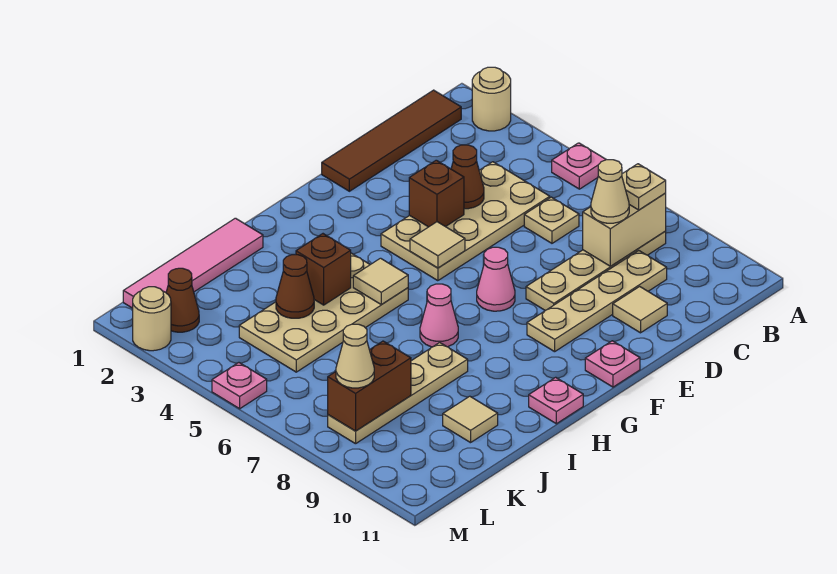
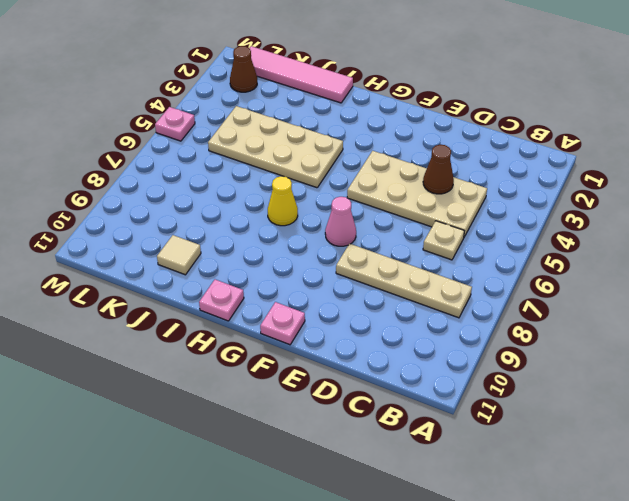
yellow cone H7 level 1 -> pink cone H7 level 1
none -> tan round brick A2 level 1
none -> pink plate A5 level 1
none -> brown tile B1:E1 level 1
none -> tan plate C9:F9 level 1

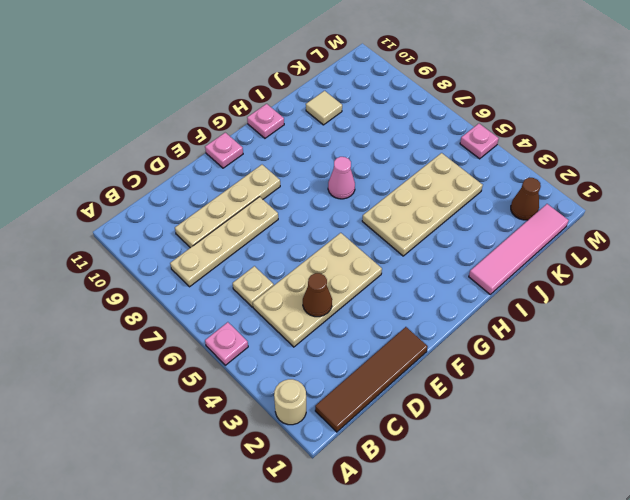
none -> tan tile D10 level 1
none -> pink cone F7 level 1
none -> tan plate I8:L8 level 1
none -> tan round brick M2 level 1

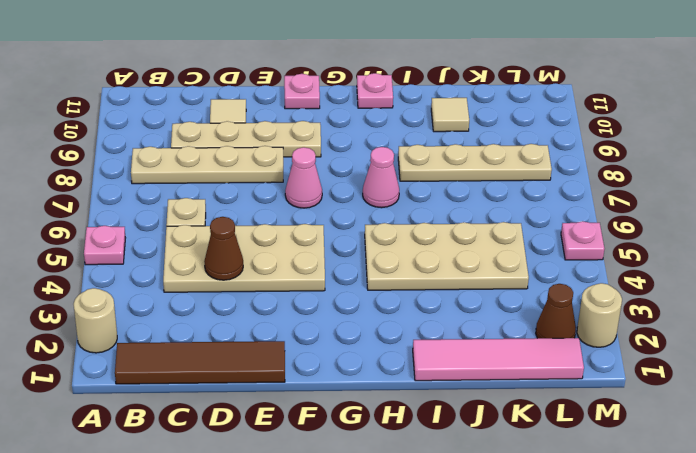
none -> tan brick B8:C8 level 2
none -> brown brick E4 level 2
none -> tan tile F5 level 2
none -> tan tile H5 level 2

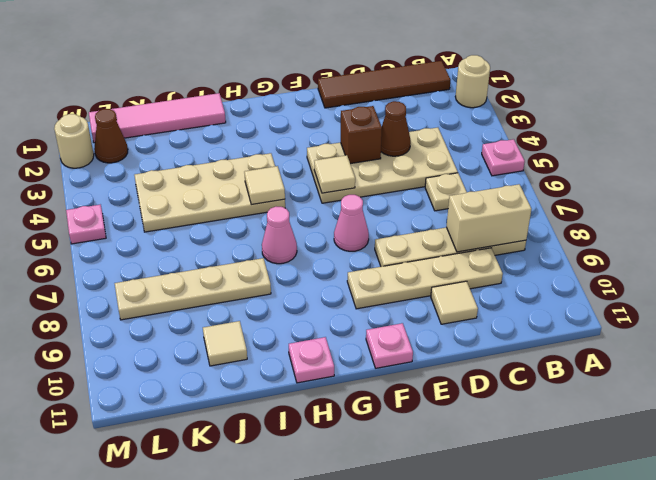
none -> brown brick I4 level 2
none -> brown cone J4 level 2
none -> brown brick K8:L8 level 2
none -> tan plate B8 level 3

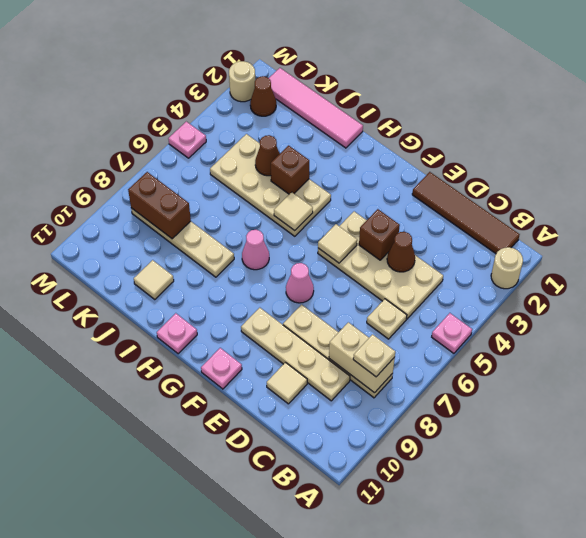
none -> tan cone C8 level 3
none -> tan cone L8 level 3

